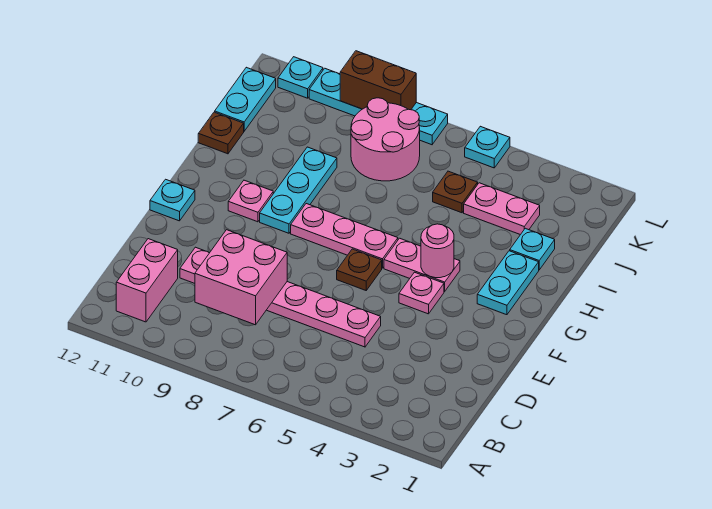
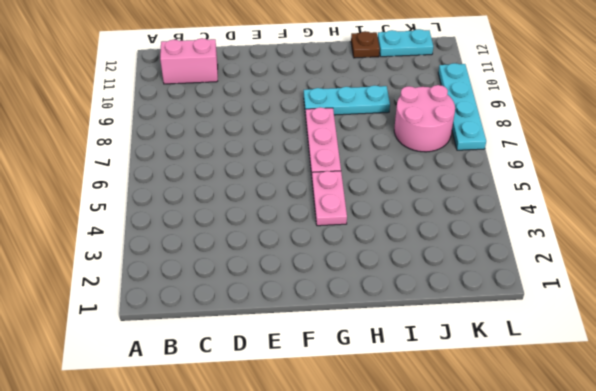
none -> pink plate D5:D10 level 1
none -> pink plate F4 level 1
none -> brown plate F6 level 1

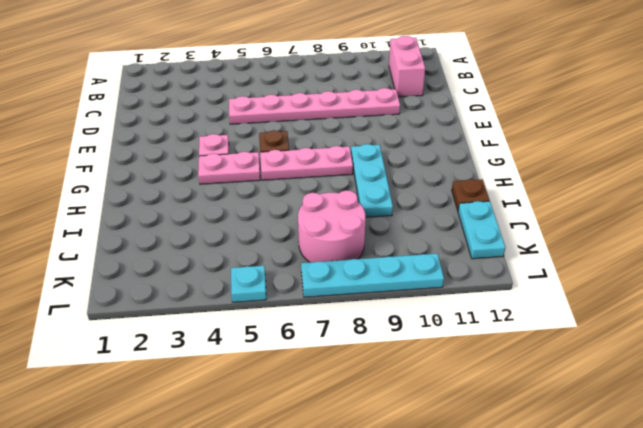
none -> cyan plate F12 level 1
none -> cyan plate G2:H2 level 1
none -> pink plate G10 level 1

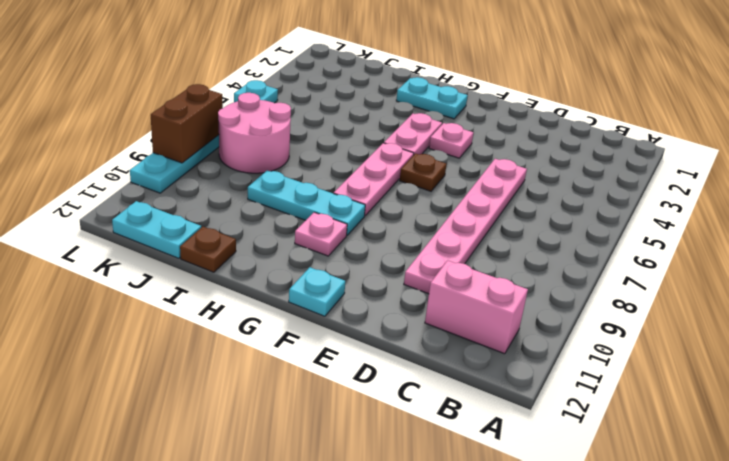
none -> cyan plate I2 level 1
none -> pink plate J3:J4 level 1
none -> brown plate J5 level 1

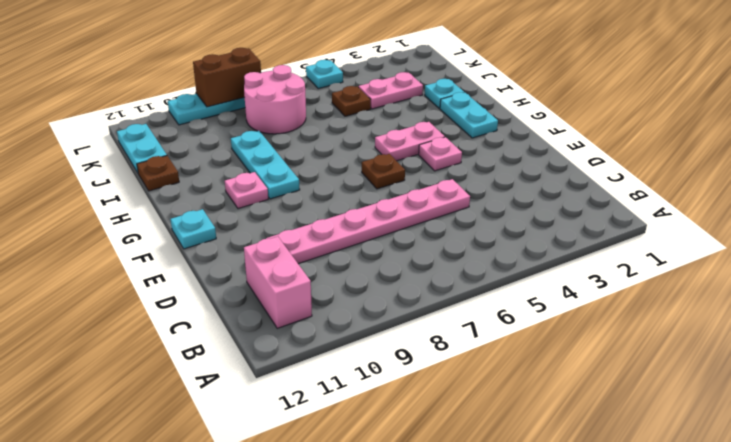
none -> pink plate G6:G8 level 1
none -> cyan plate L11 level 1
none -> pink brick C8:D9 level 2

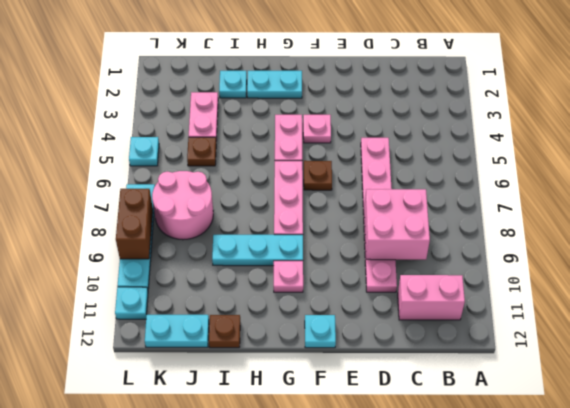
none -> pink round brick G4 level 2

